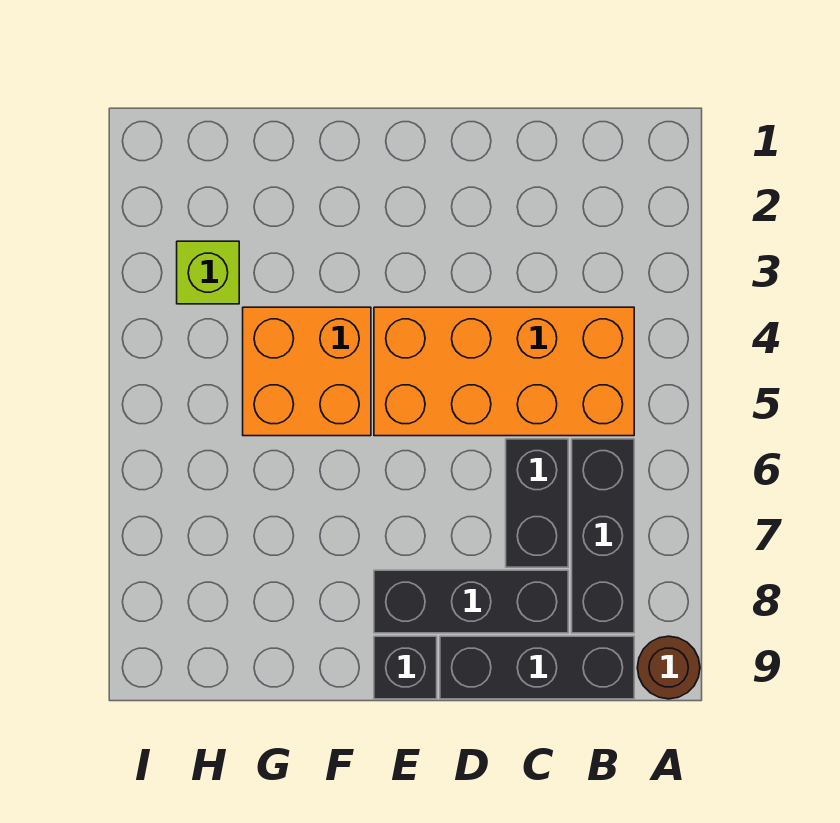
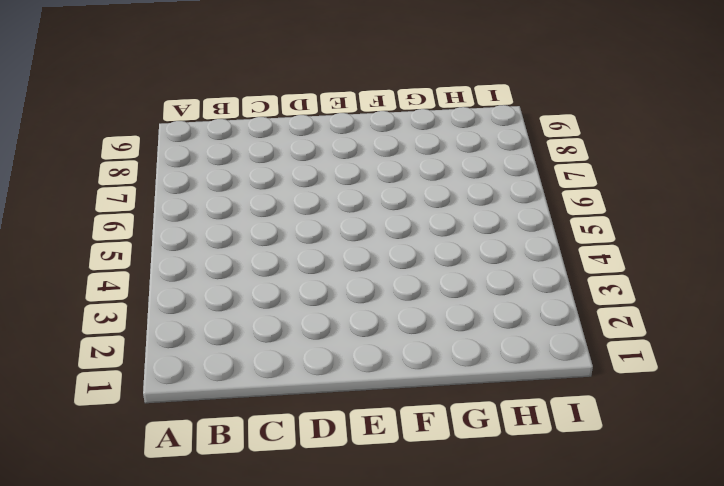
none -> brown round brick A9 level 1
none -> orange brick B4:E5 level 1

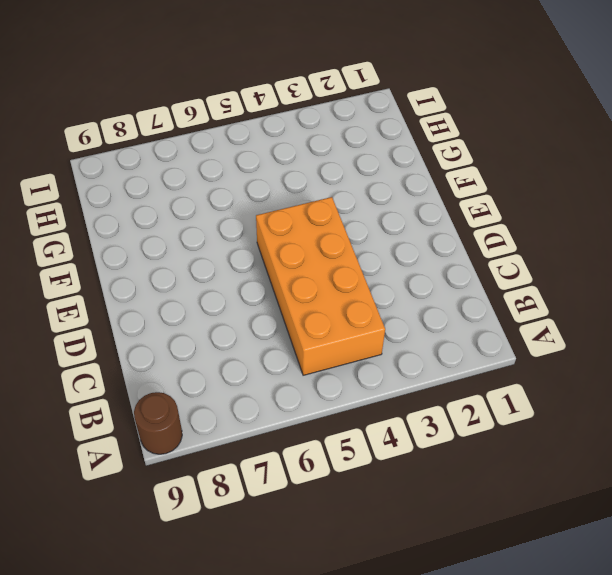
none -> black brick B6:B8 level 1
none -> black brick B9:D9 level 1

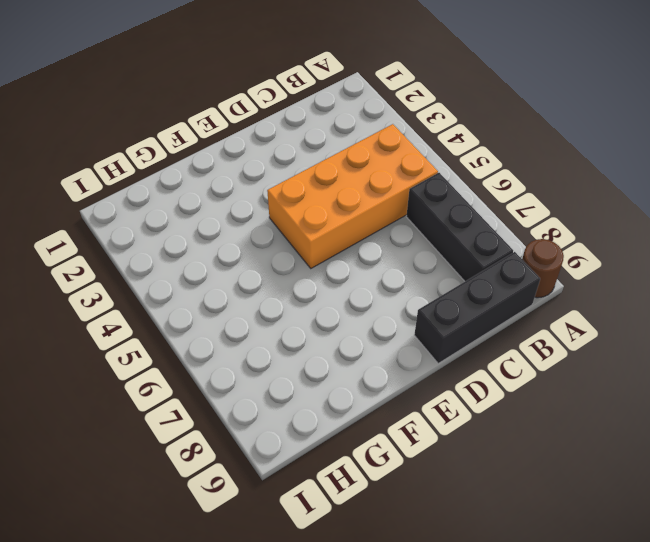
none -> black brick C6:C7 level 1
none -> black brick C8:E8 level 1

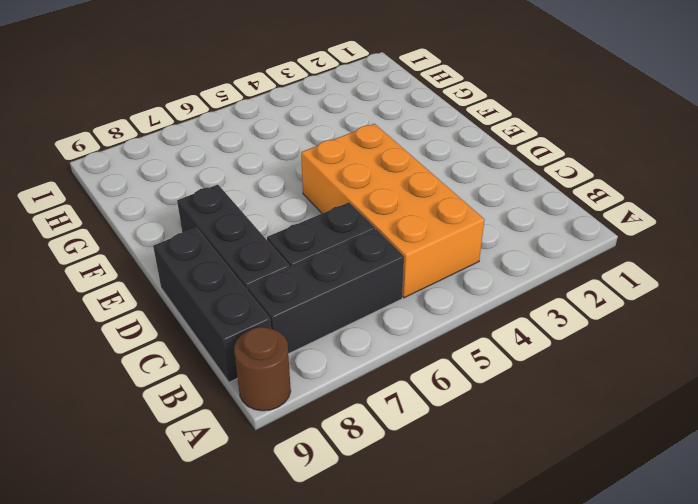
none -> black brick E9 level 1
none -> orange brick F4:G5 level 1

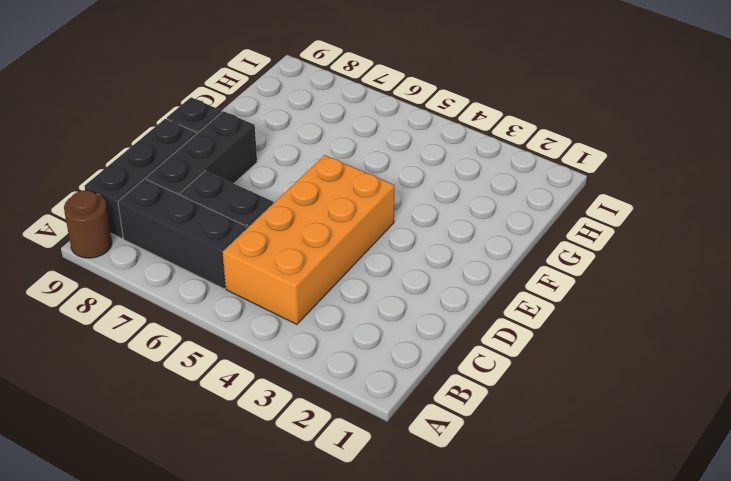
none -> orange brick F4:G5 level 1
none -> lime brick H3 level 1

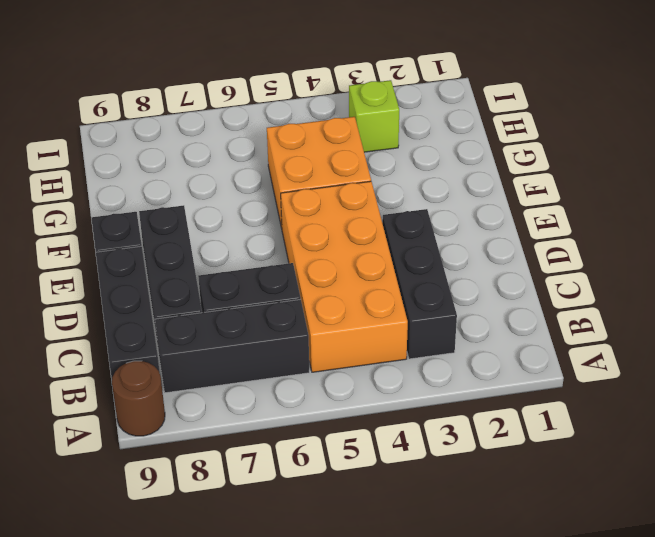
black brick B3:D3 level 1 -> none

